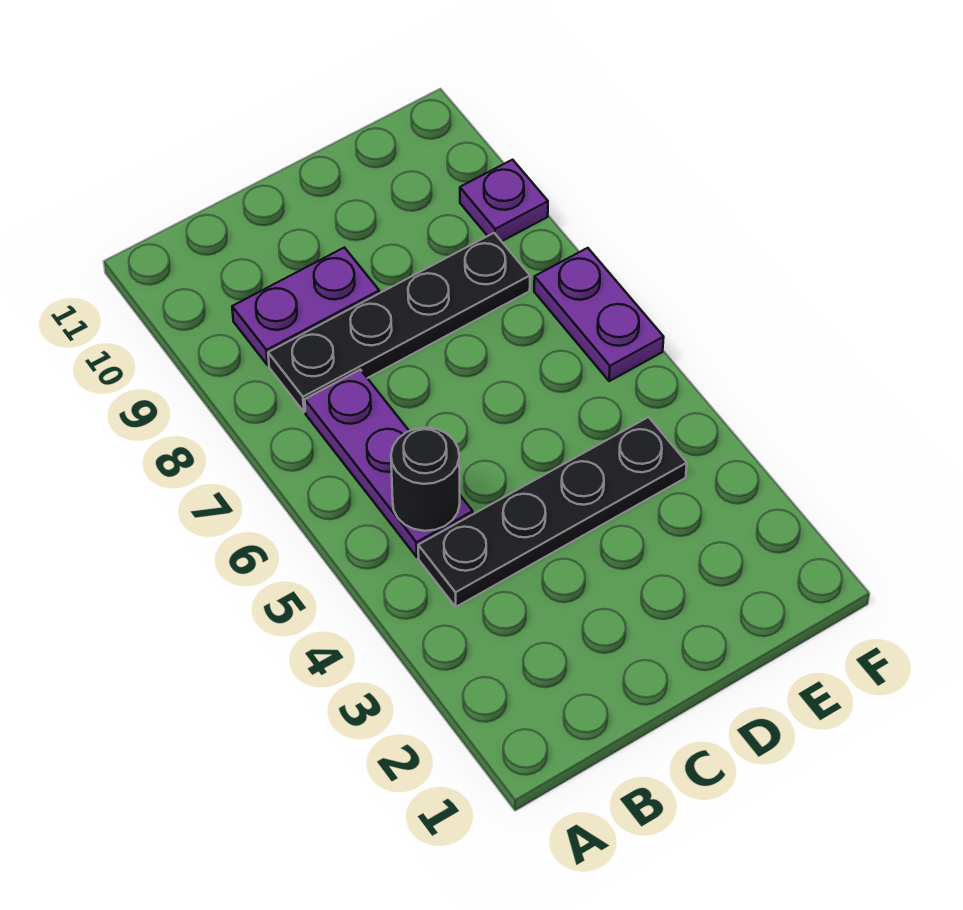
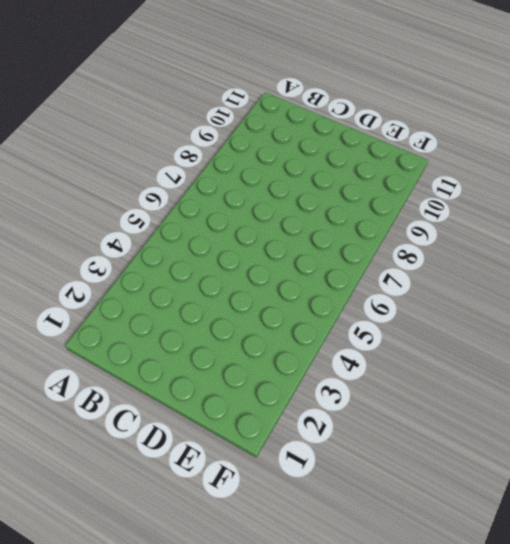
none -> black plate B4:E4 level 1
none -> purple plate B5:B7 level 1

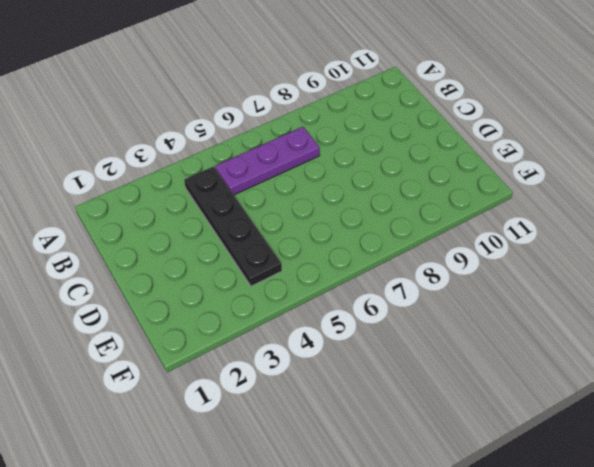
none -> black plate B8:E8 level 1
none -> purple plate B9:C9 level 1

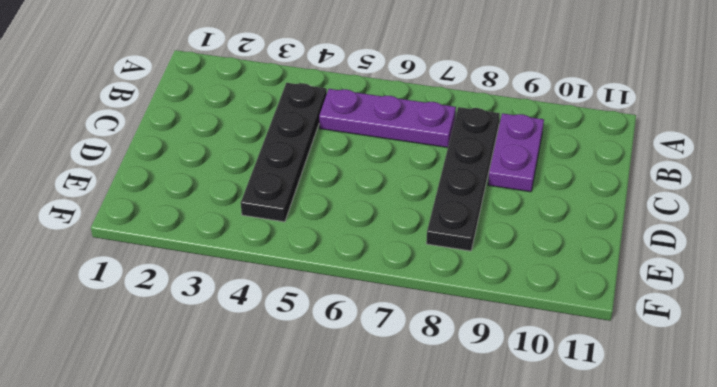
none -> purple plate F6:F7 level 1
none -> purple plate F9 level 1

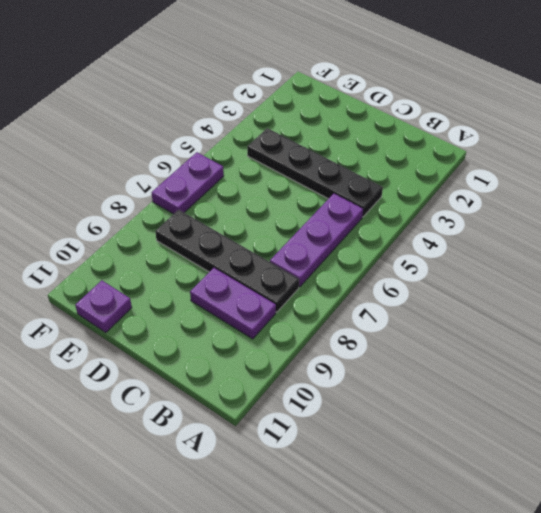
purple plate E11 level 1 -> purple plate F9 level 1
none -> black round brick B5 level 2

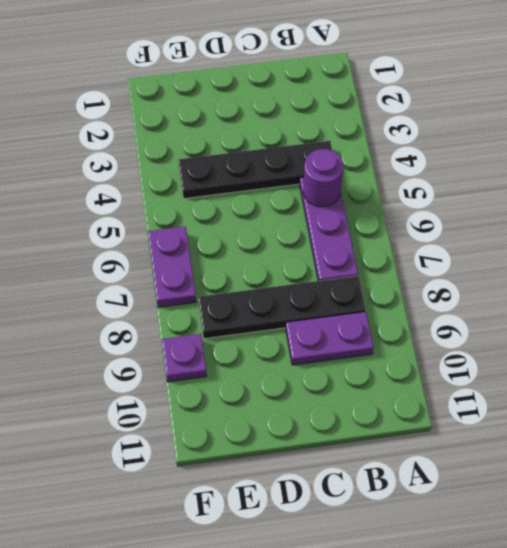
purple round brick B5 level 2 -> black round brick B5 level 2

